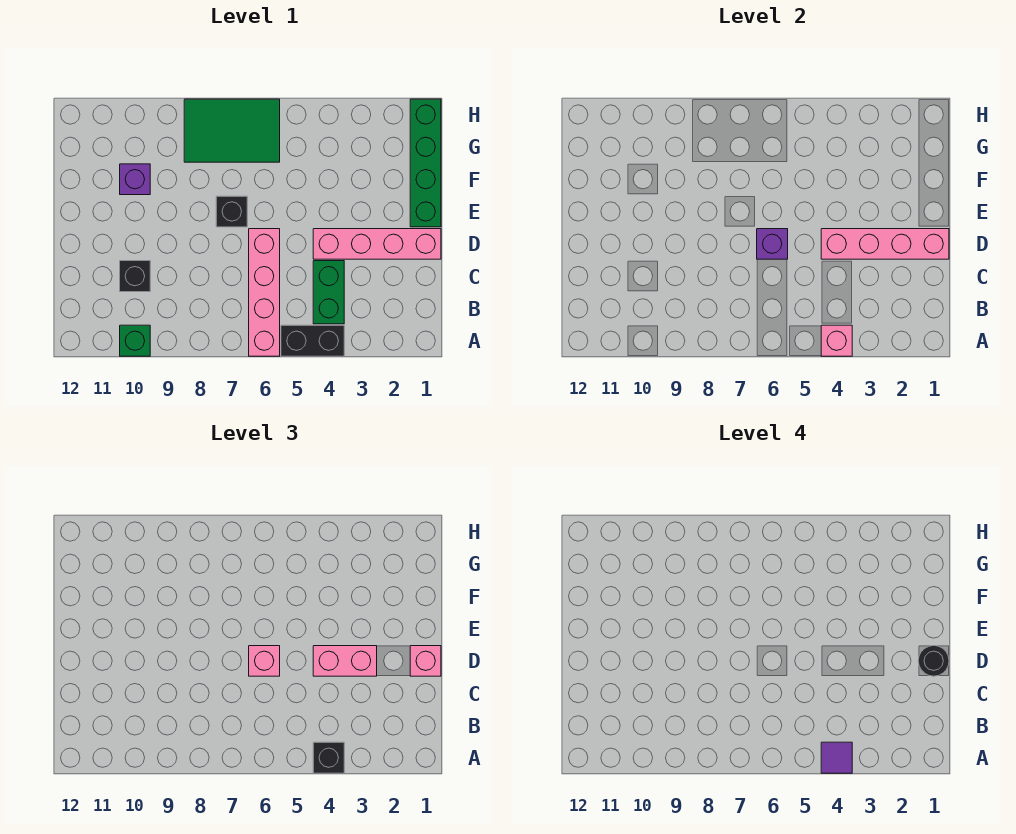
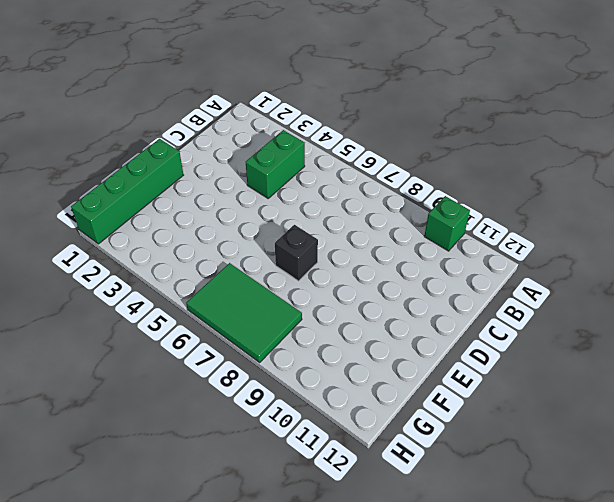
none -> black brick A4:A5 level 1
none -> pink brick A6:D6 level 1
none -> black brick C10 level 1

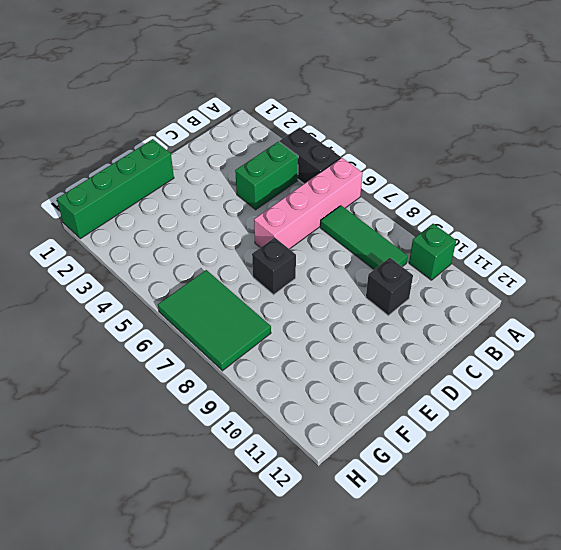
green tile B7:B9 level 1 -> none
none -> pink brick D1:D4 level 1
none -> purple brick F10 level 1
none -> pink brick A4 level 2

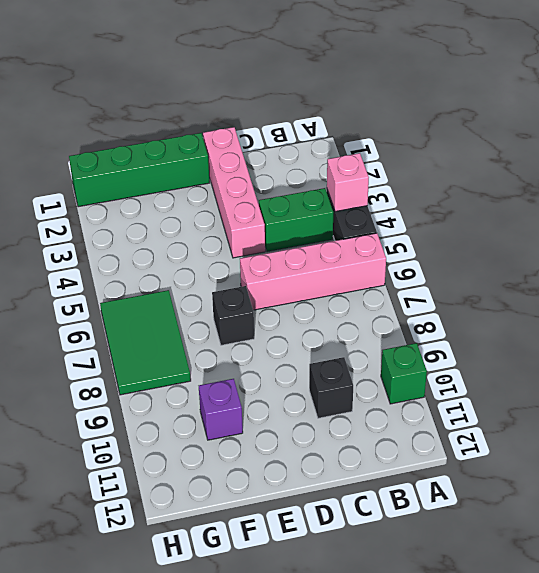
none -> pink brick D1:D4 level 2
none -> purple brick D6 level 2
none -> black brick A4 level 3

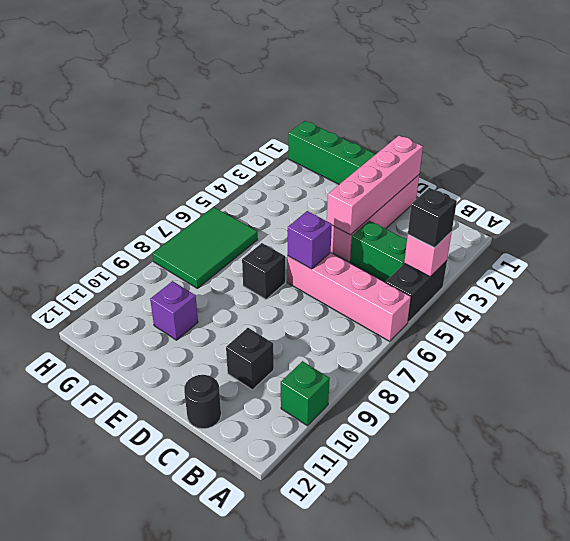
black round brick C12 level 1 -> black round brick D1 level 4
none -> pink brick D1 level 3
none -> pink brick D3:D4 level 3
none -> pink brick D6 level 3

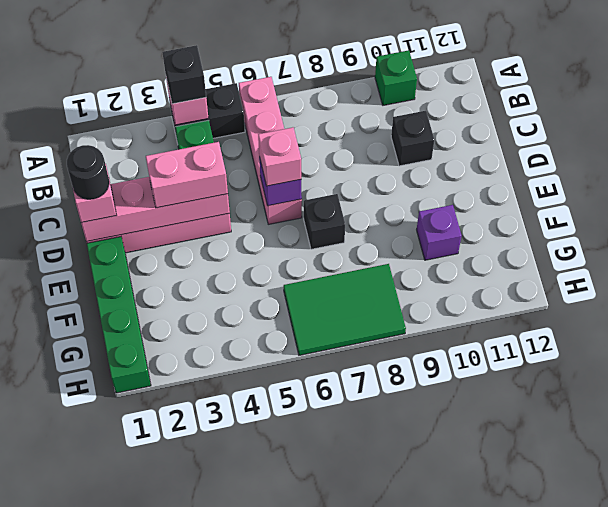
none -> purple tile A4 level 4

